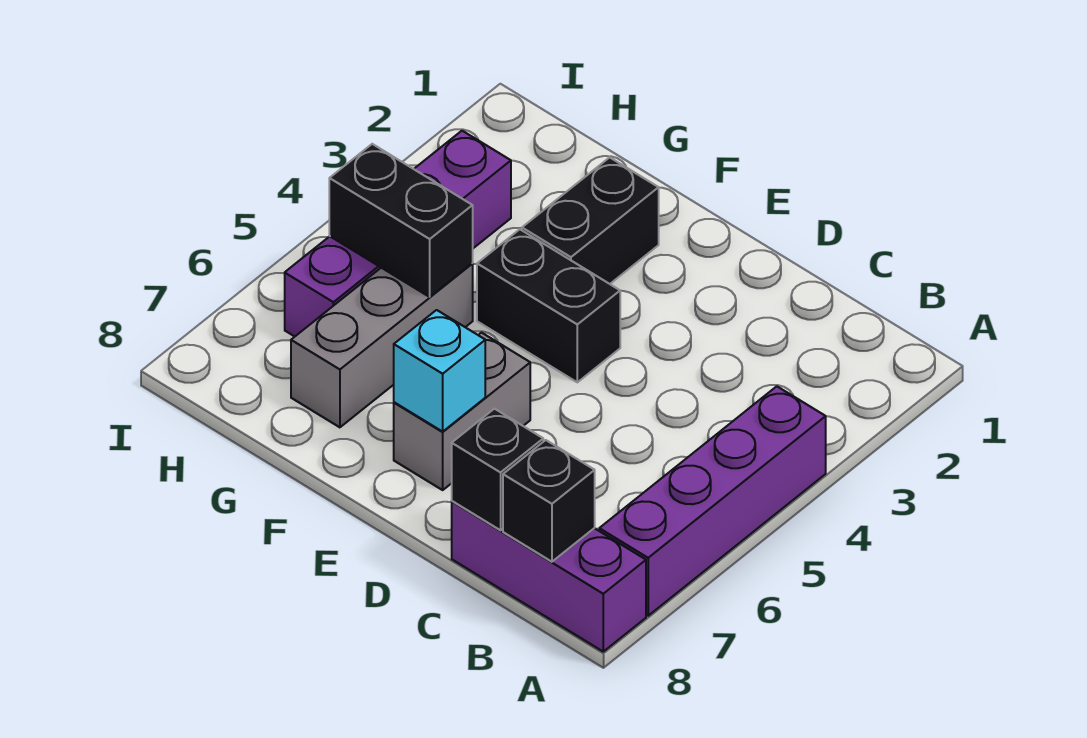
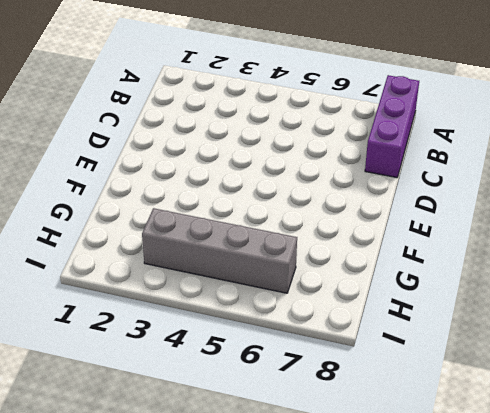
grey brick H3:H6 level 1 -> purple brick H3:H6 level 1
none -> purple brick A4:A7 level 1
none -> black brick E4:F4 level 1

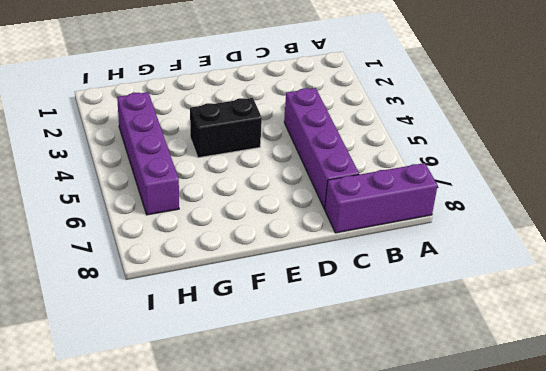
purple brick C4:C7 level 1 -> purple brick A4:A7 level 1
none -> grey brick E6:E7 level 1
none -> black brick F2:F3 level 1

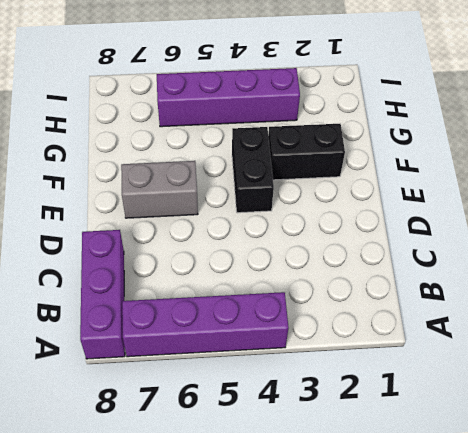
none -> grey brick G5:G7 level 1
none -> black brick B8 level 2

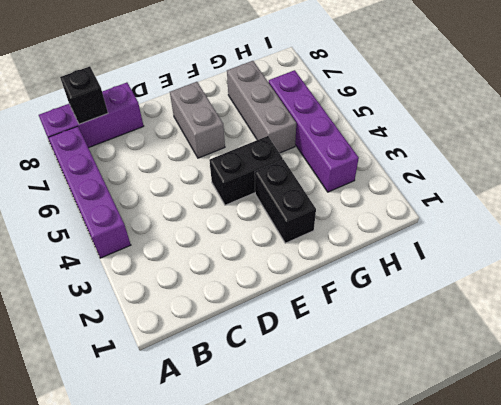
none -> black brick C8 level 2
none -> cyan brick E7 level 2

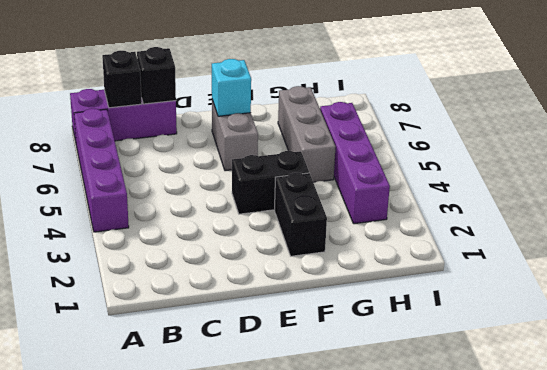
none -> black brick G5:H5 level 2

